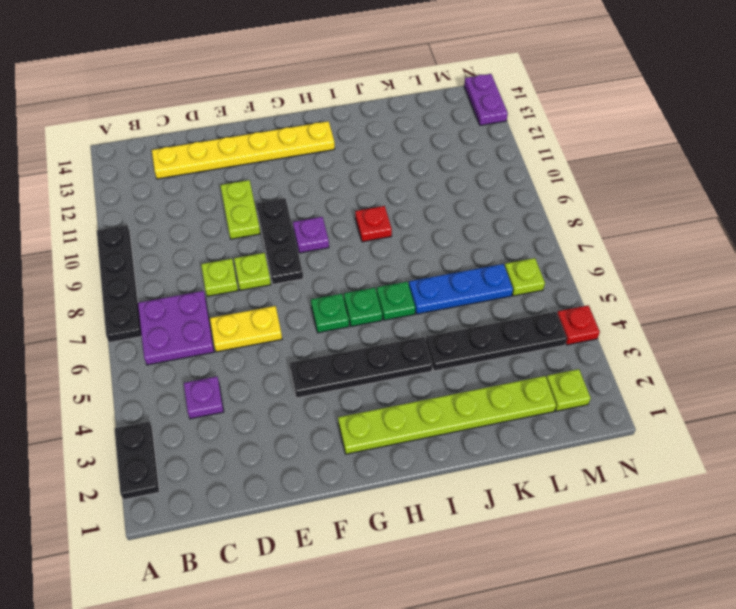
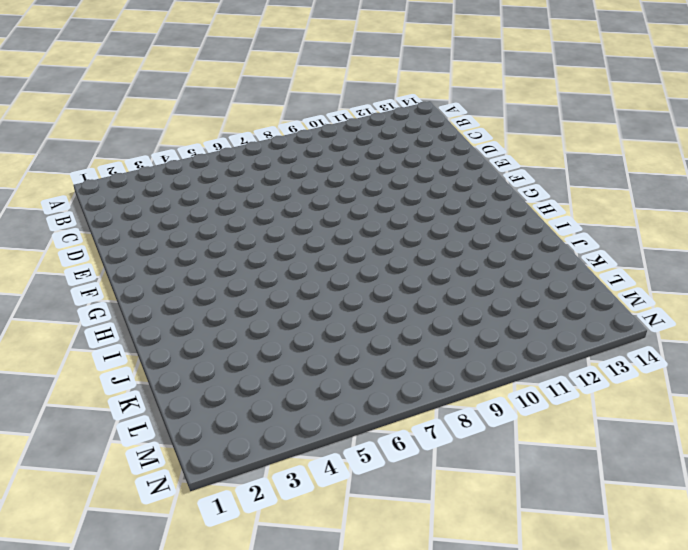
none -> black plate A2:A3 level 1
none -> black plate A7:A10 level 1
none -> purple plate B6:C7 level 1

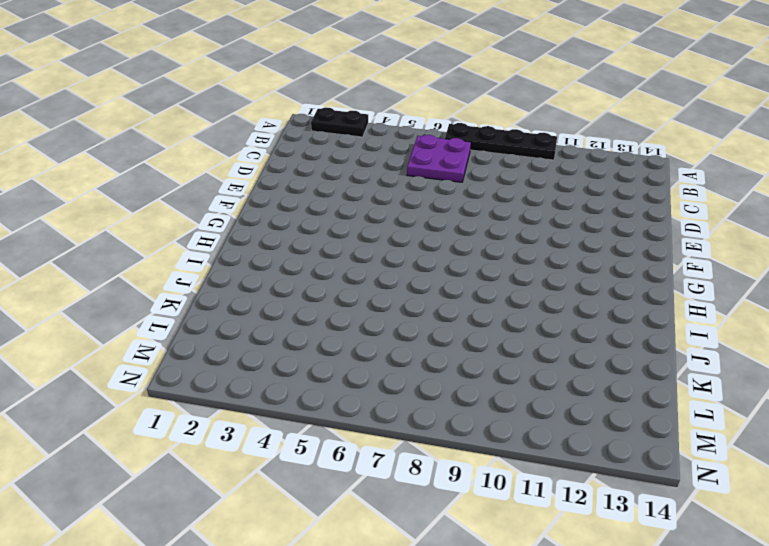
none -> purple plate C4 level 1
none -> yellow plate C13:H13 level 1
none -> yellow plate D6:E6 level 1

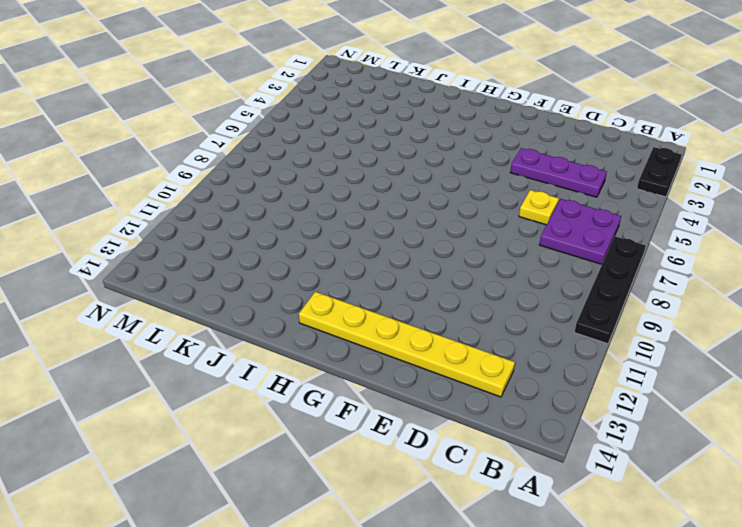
purple plate C4:E4 level 1 -> purple plate C4 level 1
yellow plate D6 level 1 -> yellow plate D6:E6 level 1
none -> lime plate D8 level 1
none -> lime plate E8 level 1
none -> lime plate E10:E11 level 1

